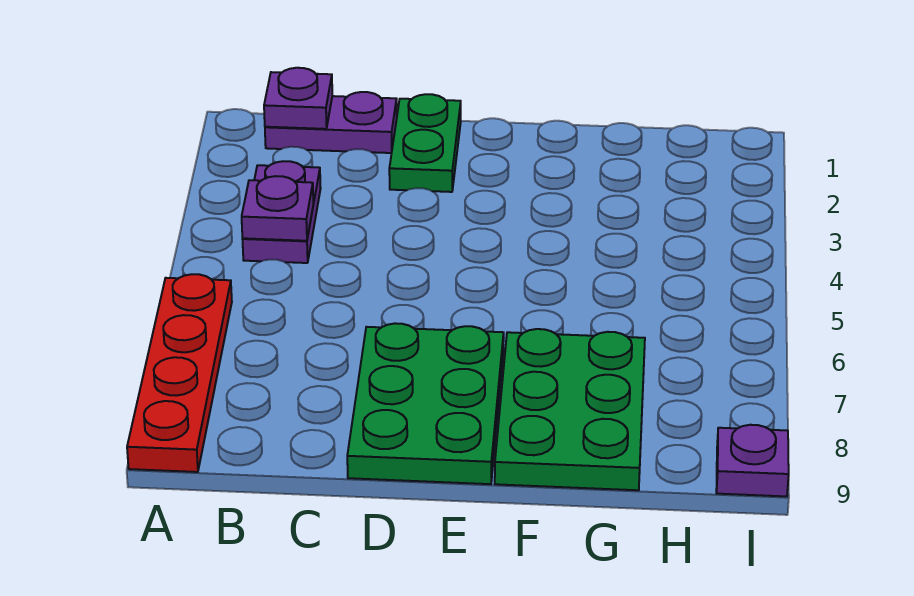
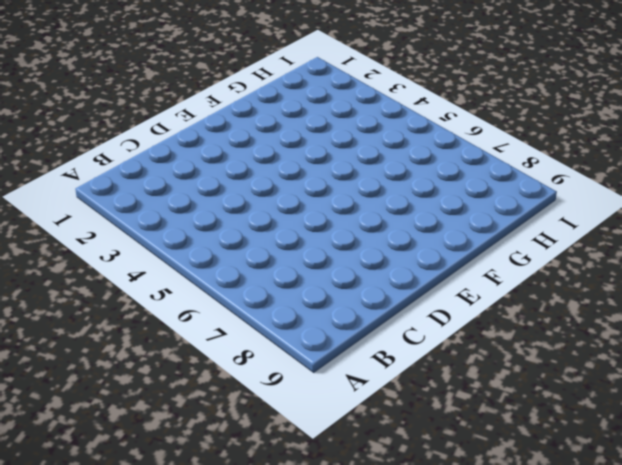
none -> red plate A6:A9 level 1
none -> purple plate B1:C1 level 1

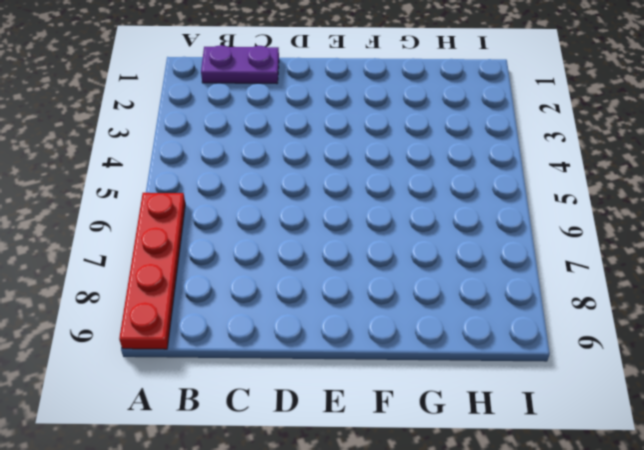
none -> purple plate B3:B4 level 1
none -> green plate D1:D2 level 1

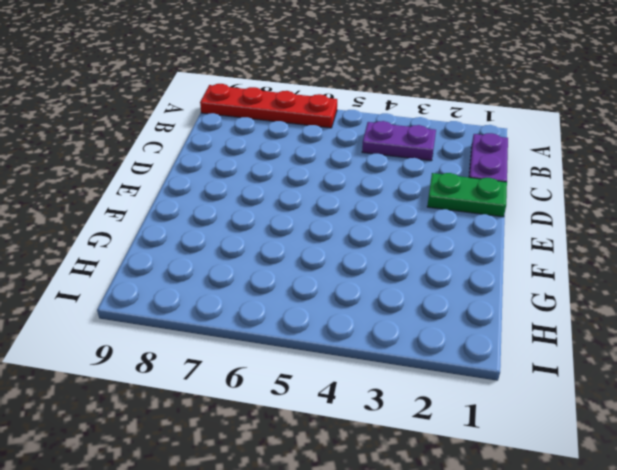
none -> green plate D7:E9 level 1
none -> green plate F7:G9 level 1

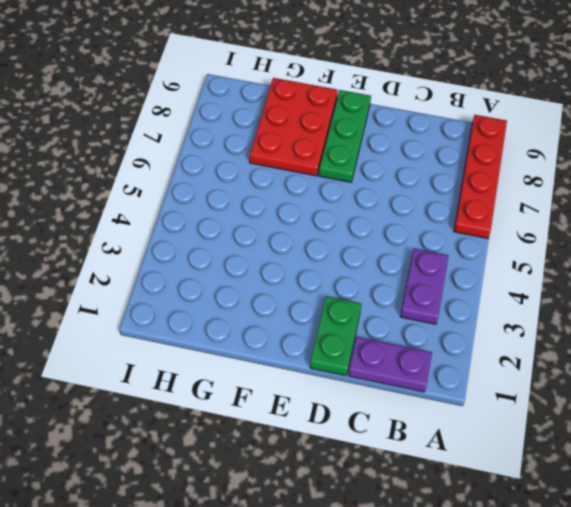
green plate E7:E9 level 1 -> green plate D7:E9 level 1
red plate F7:G9 level 1 -> green plate F7:G9 level 1
none -> purple plate I9 level 1
none -> purple plate B1 level 2

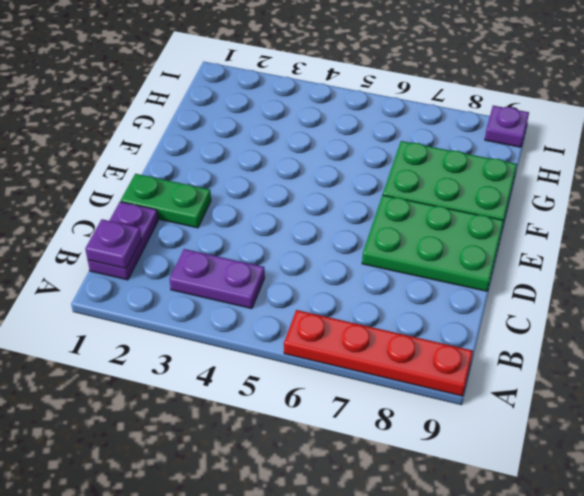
none -> purple plate B4 level 2

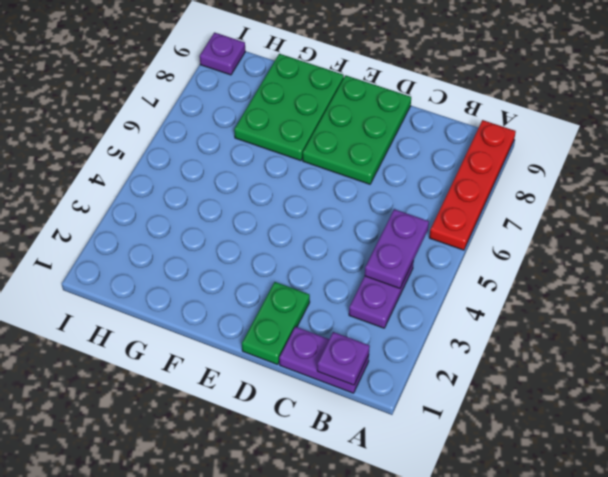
purple plate B4:B5 level 2 -> purple plate B4 level 2

